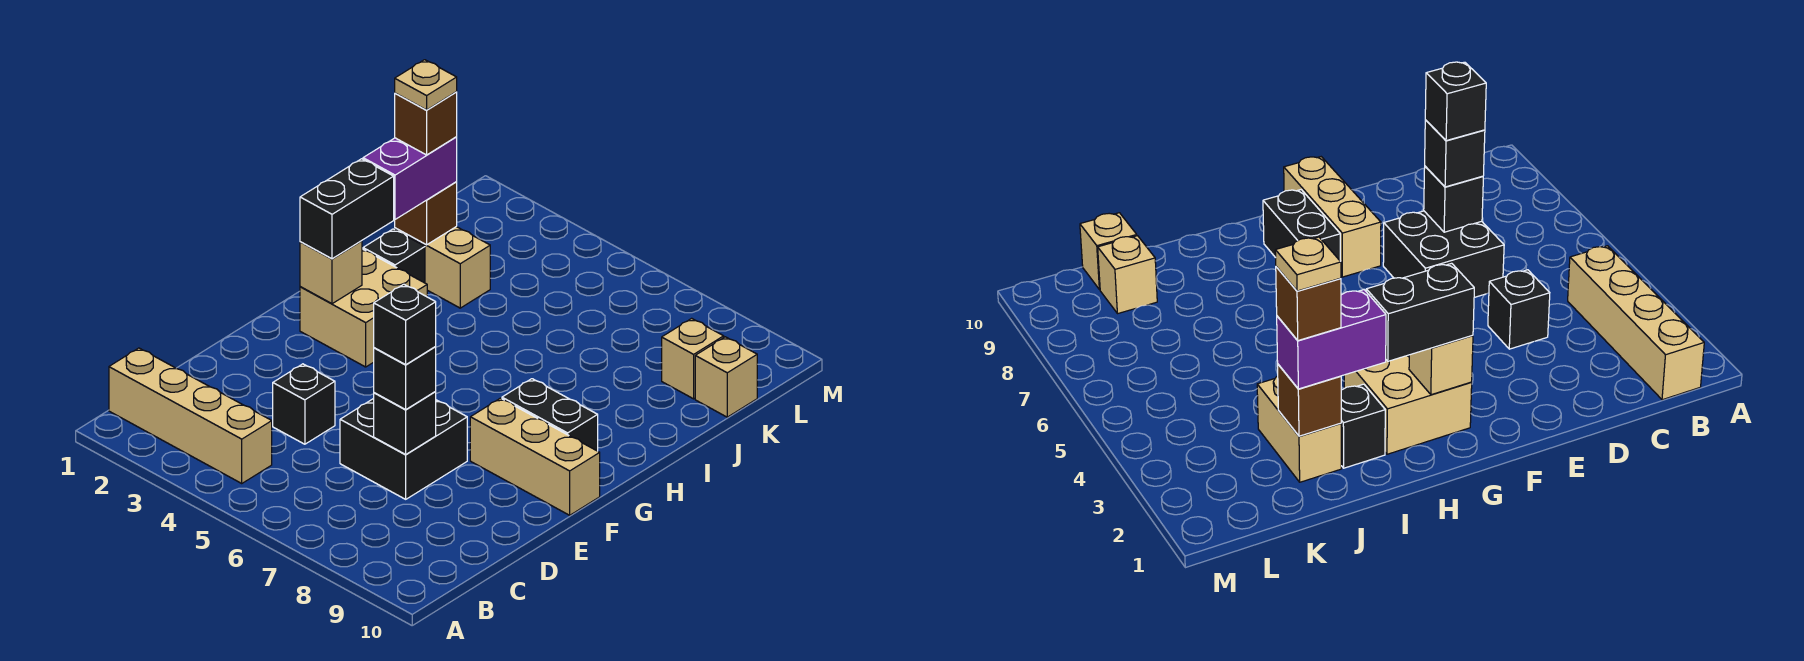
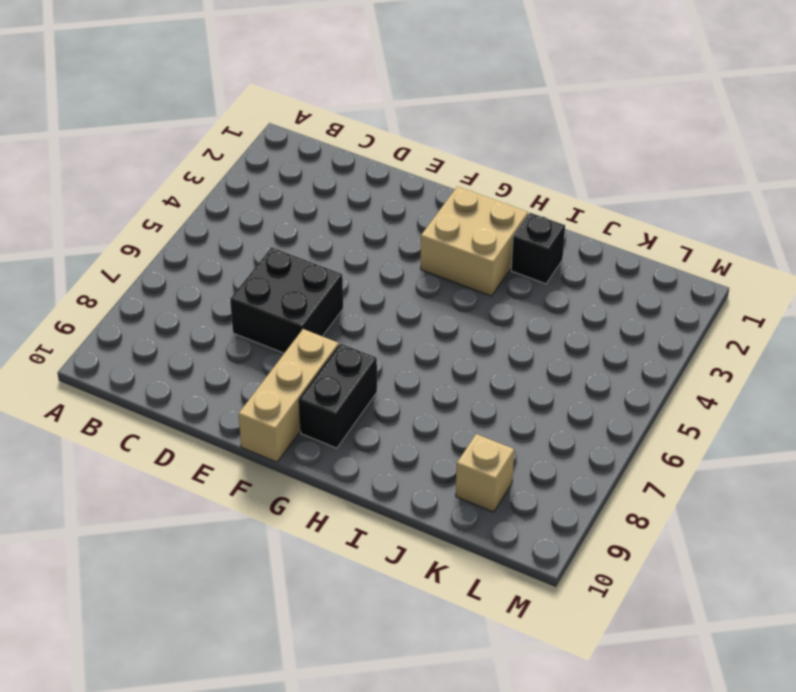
none -> tan brick B1:B4 level 1
none -> black brick D4 level 1
none -> tan brick J2:J3 level 1

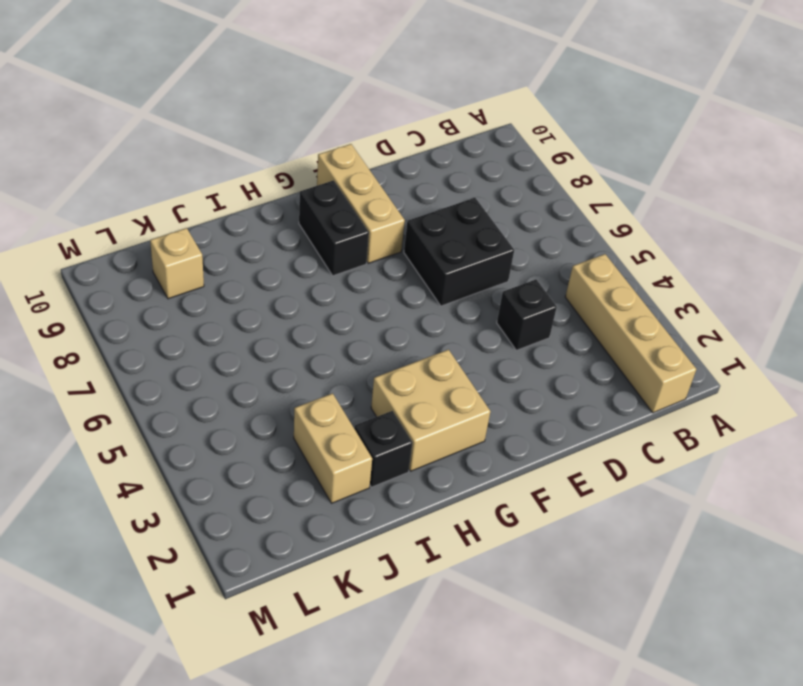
none -> tan brick K10 level 1
none -> black brick D7 level 2
none -> tan brick G2 level 2

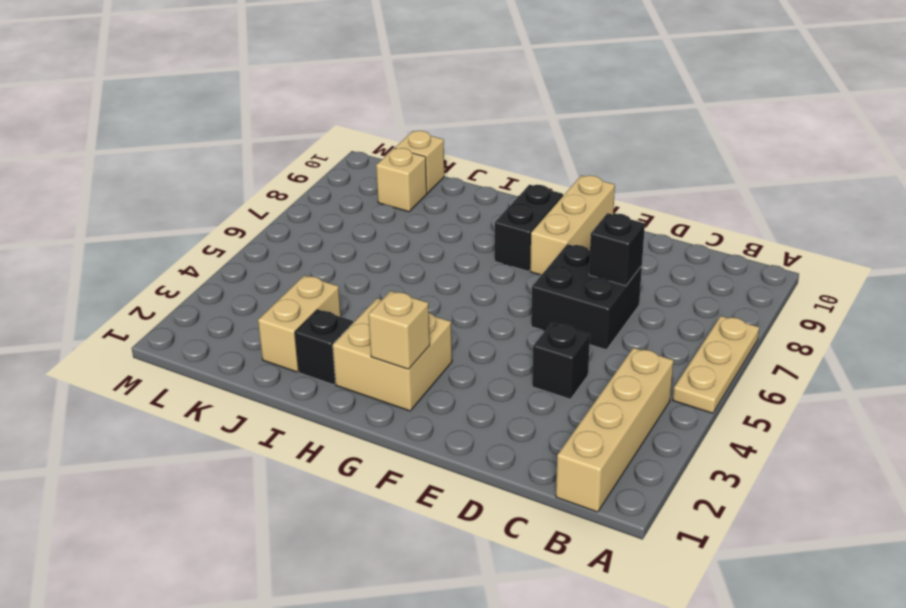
tan plate A5:A7 level 1 -> none
none -> brown brick J2 level 2
none -> black brick D7 level 3
none -> black brick G2:H2 level 3

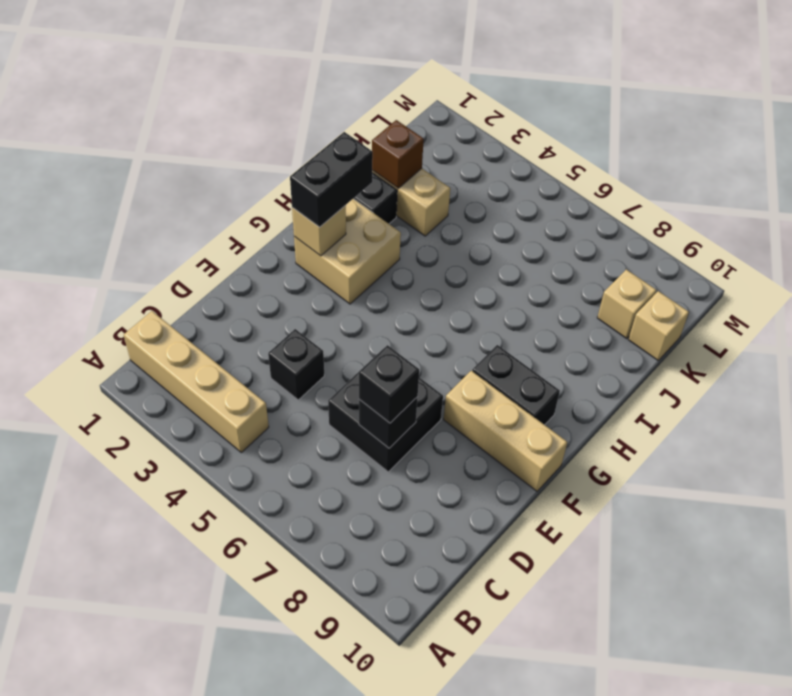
none -> purple brick I2:J2 level 3
none -> black brick D7 level 4
none -> brown brick J2 level 4

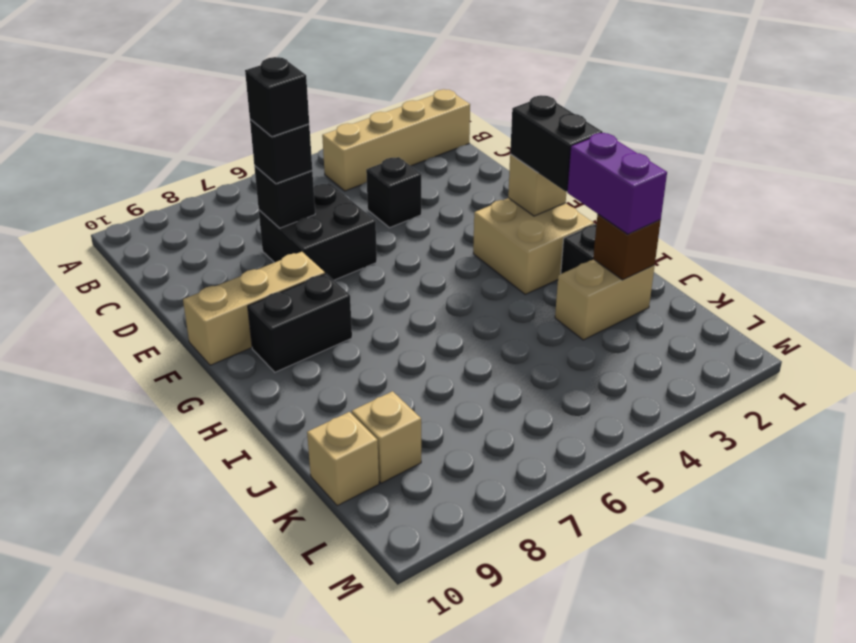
none -> brown brick J2 level 4
none -> tan plate J2 level 5

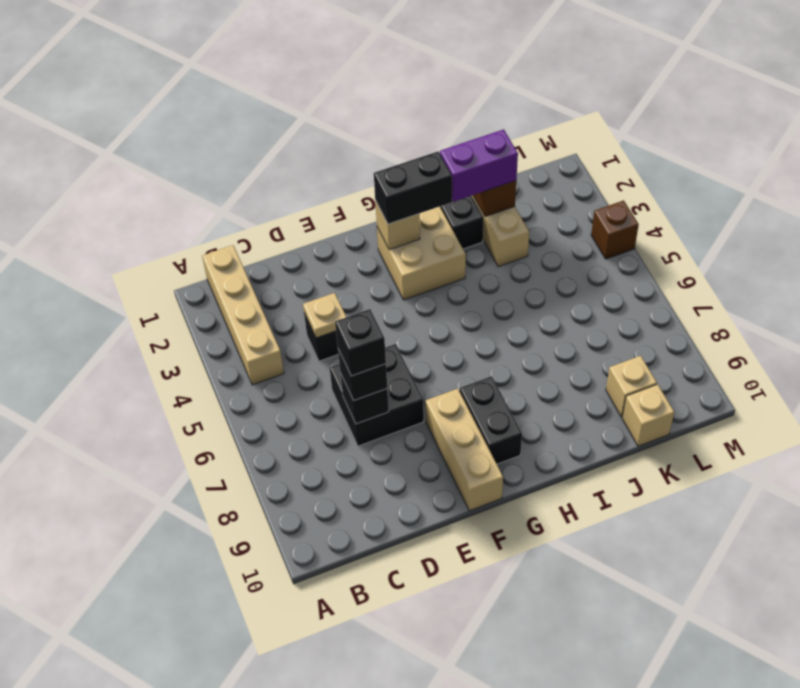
tan plate D4 level 2 -> tan plate J2 level 5
brown brick M4 level 1 -> brown brick J2 level 4

